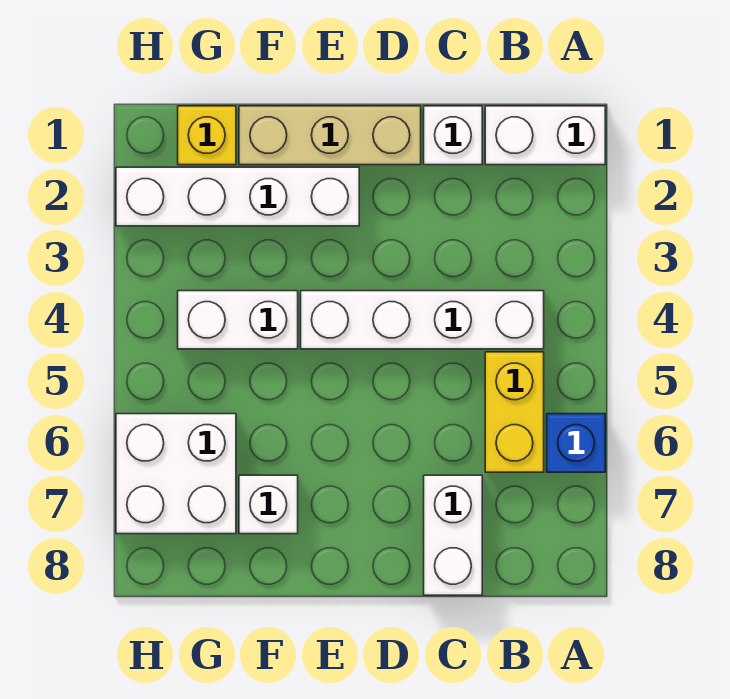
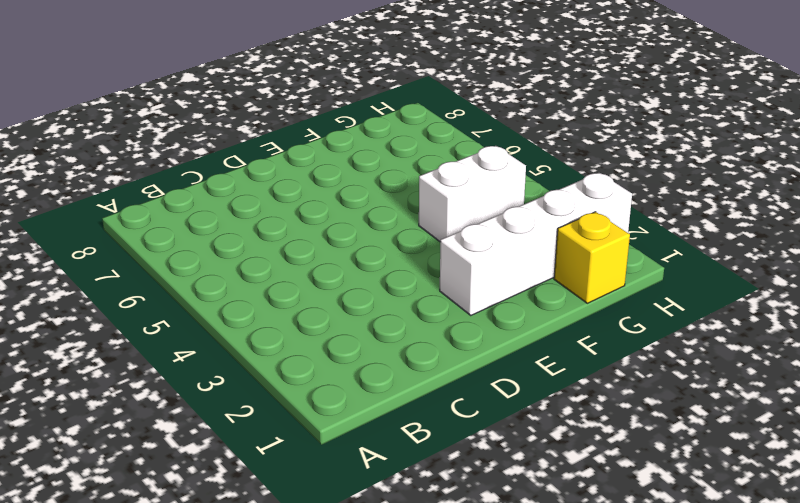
none -> white brick A1:B1 level 1
none -> blue brick A6 level 1
none -> white brick B4:E4 level 1

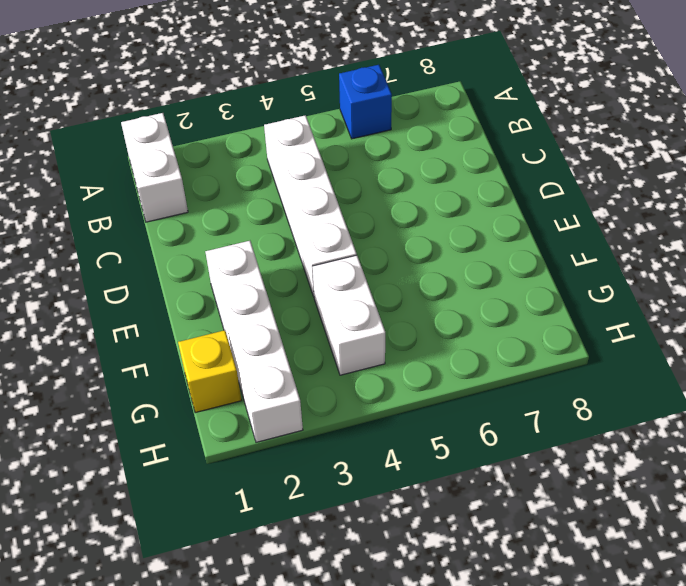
none -> yellow brick B5:B6 level 1
none -> white brick C1 level 1
none -> white brick C7:C8 level 1

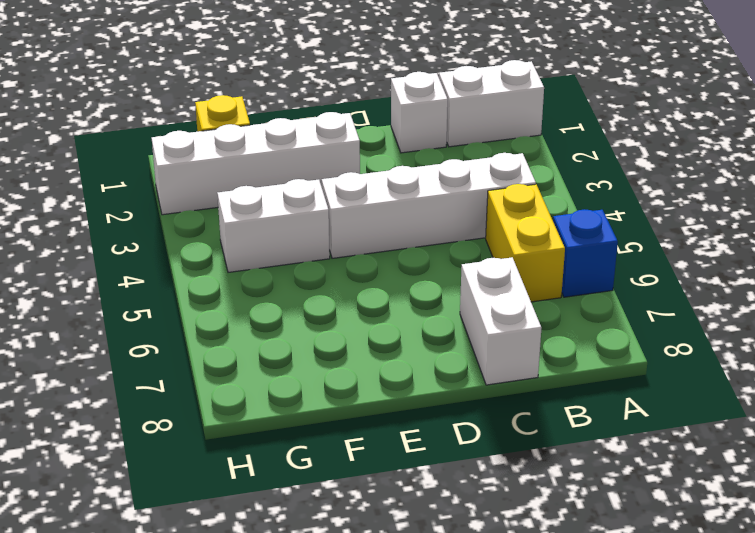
none -> tan brick D1:F1 level 1
none -> white brick F7 level 1
none -> white brick G6:H7 level 1

